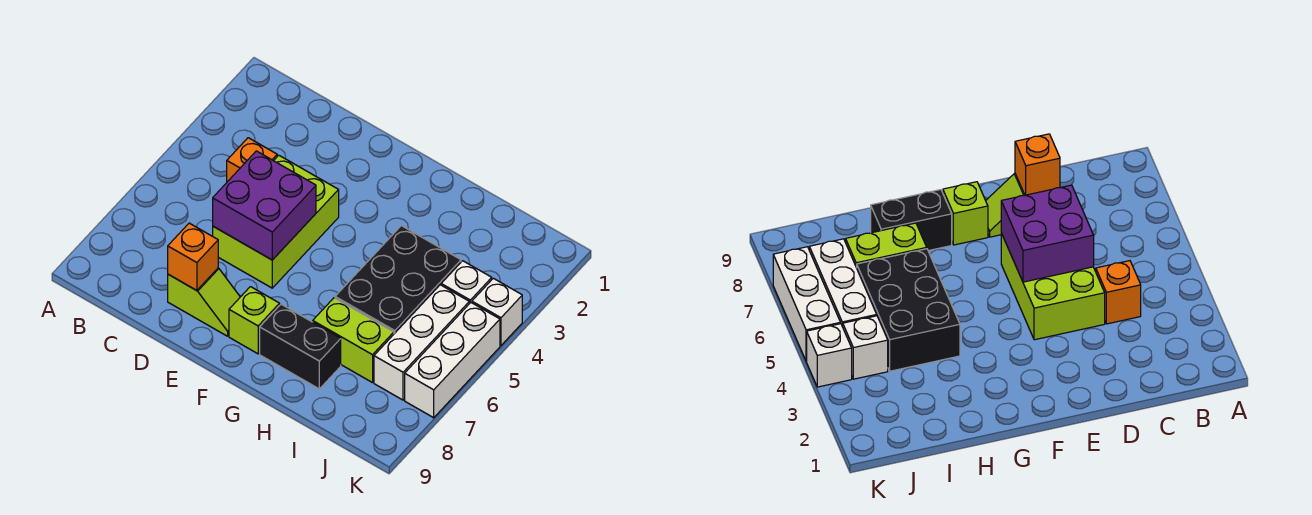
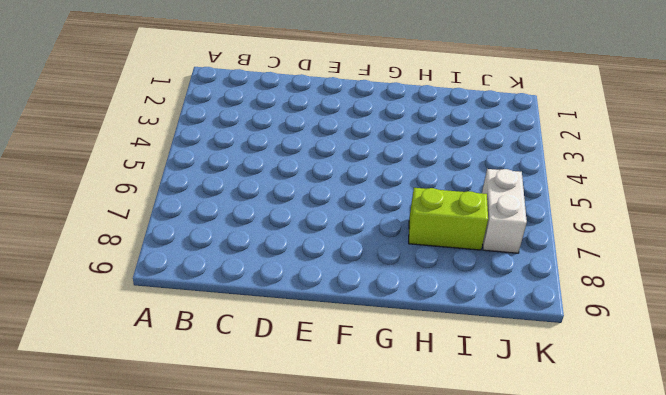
white brick J6:J7 level 1 -> white brick J5:J7 level 1
none -> orange brick C4 level 1
none -> lime brick D4:E6 level 1
none -> lime slope D8:E8 level 1 top D

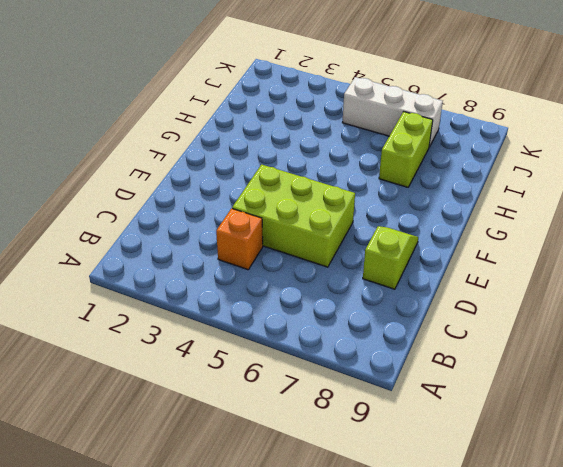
none -> lime brick F8 level 1
none -> black brick G8:H8 level 1
none -> black brick H4:I6 level 1

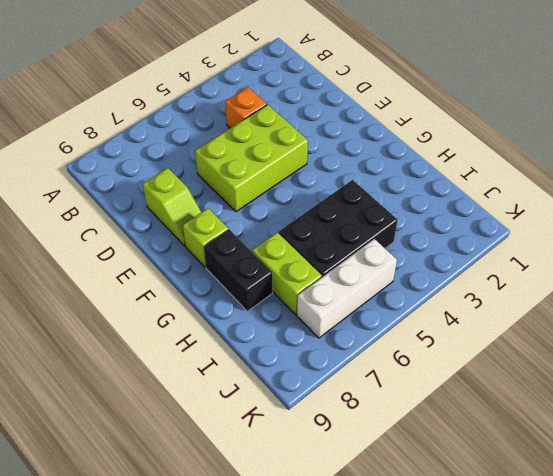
none -> white brick J4 level 1
none -> white brick K4 level 1
none -> white brick K5:K7 level 1

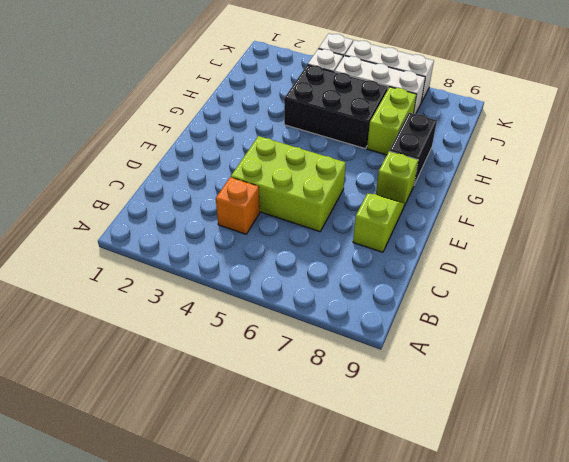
none -> purple brick D5:E6 level 2
none -> orange brick D8 level 2

